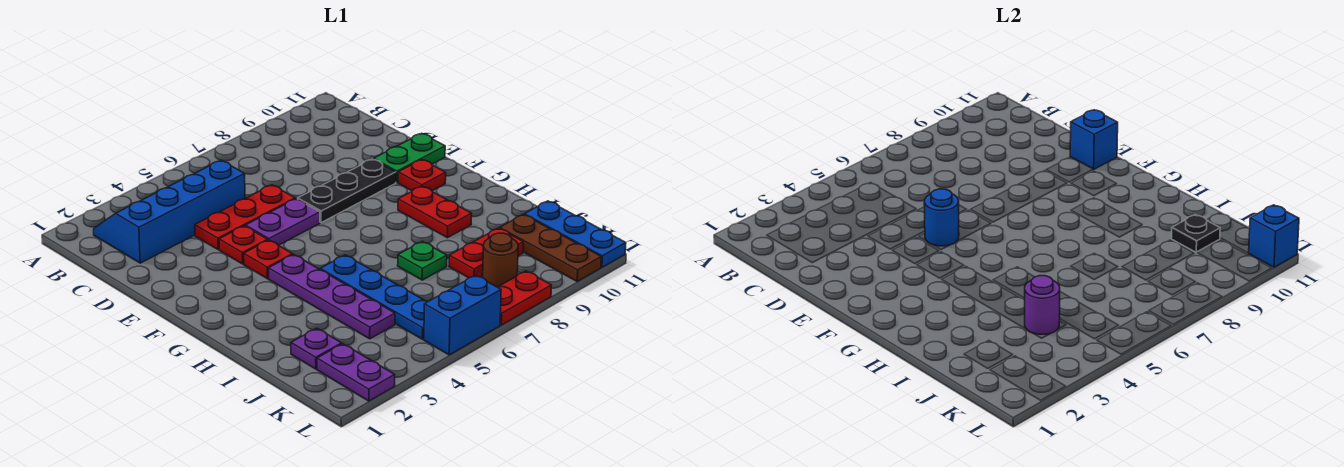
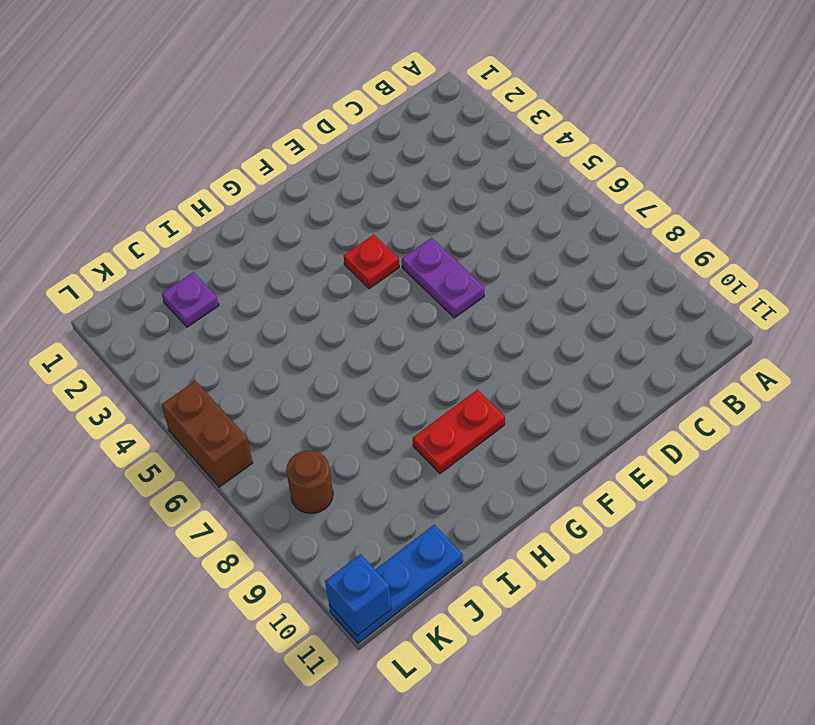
brown brick L5:L6 level 1 -> blue brick L5:L6 level 1
none -> blue slope B2:C5 level 1 top C
none -> red plate D4:D6 level 1
none -> red plate E4 level 1

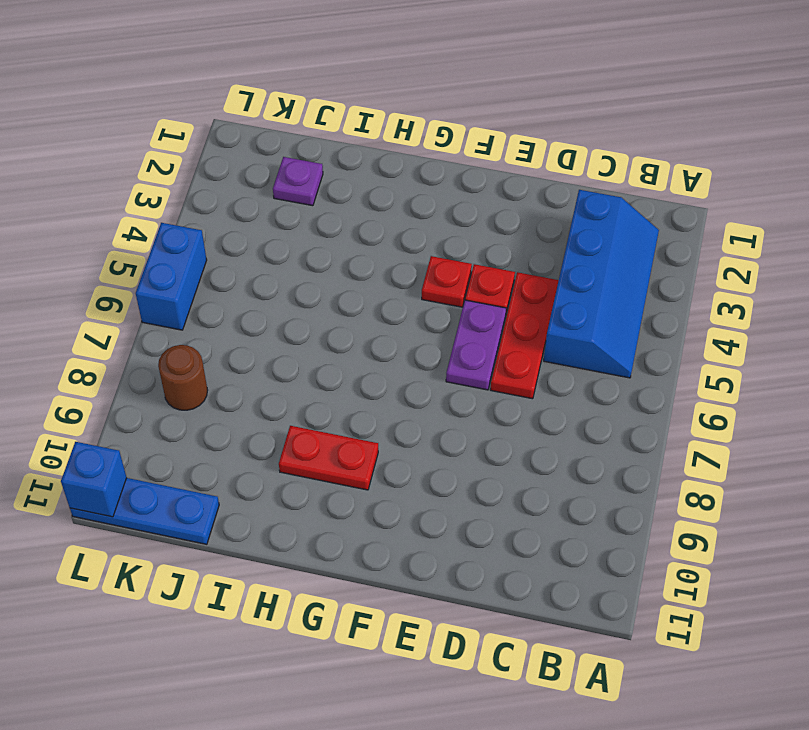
none -> black plate E7:E9 level 1
none -> green plate E10:E11 level 1
none -> red plate F10 level 1

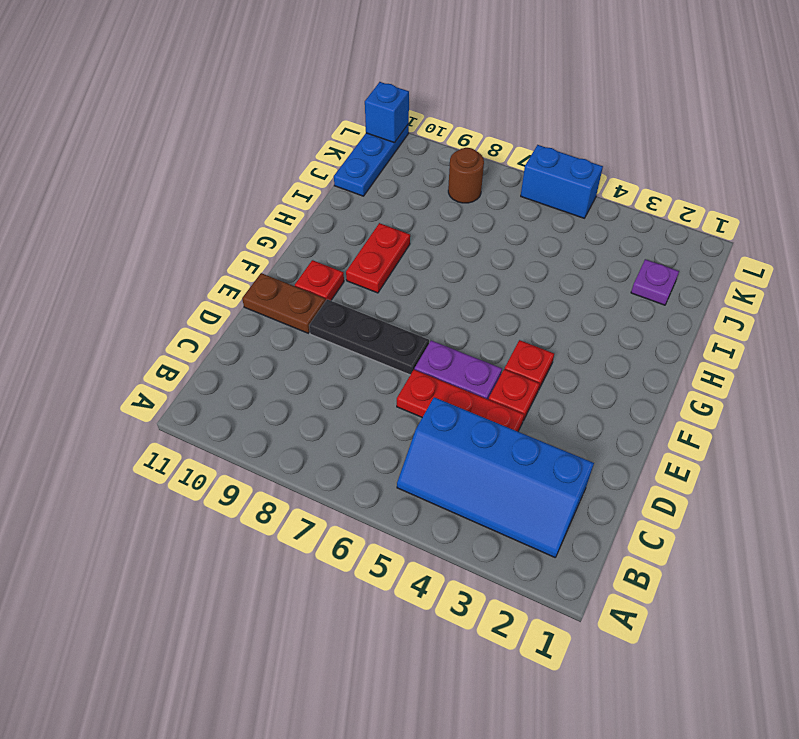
brown plate E10:E11 level 1 -> green plate E10:E11 level 1
none -> purple plate G4:J4 level 1
none -> blue plate H5:K5 level 1
none -> green plate I7 level 1

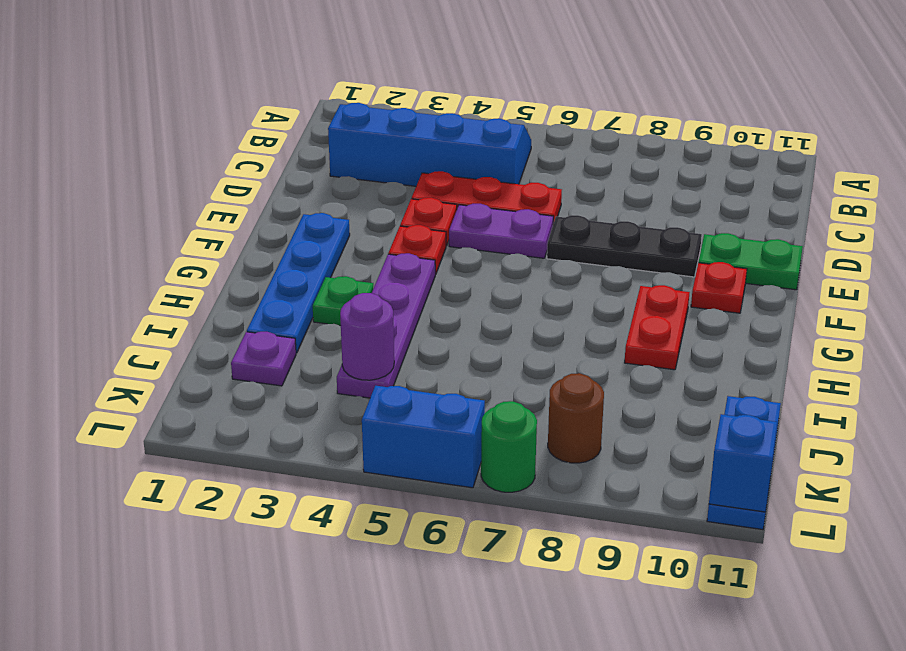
blue plate F2:I2 level 1 -> blue plate H5:K5 level 1
green plate H3 level 1 -> green plate I7 level 1
green round brick L7 level 1 -> red plate L7:L8 level 1
none -> red plate J8:J9 level 1
none -> brown plate J10:L10 level 1
none -> purple plate K2:L2 level 1

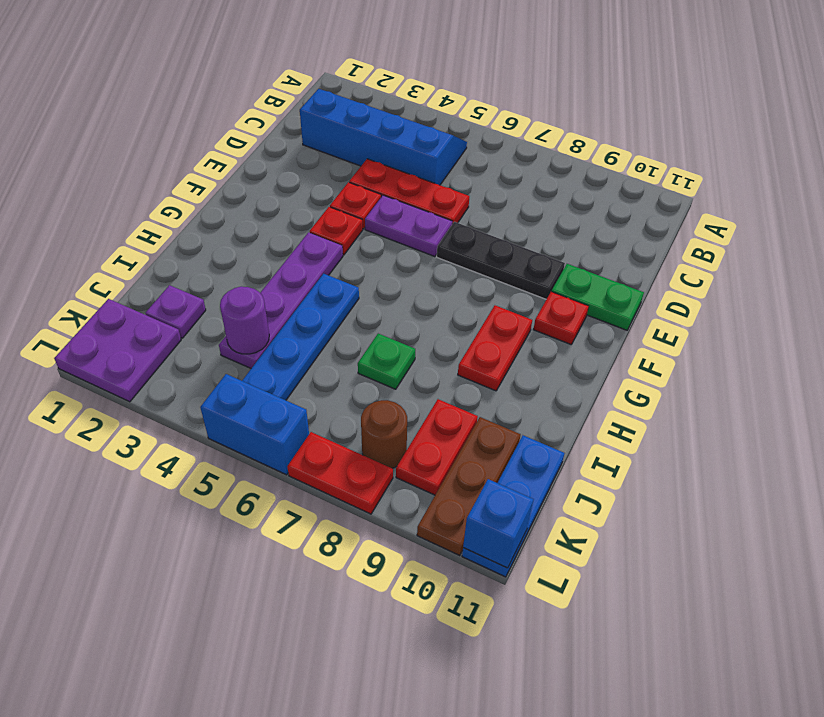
red plate J9:K9 level 1 -> red plate J8:J9 level 1
purple plate K1:L2 level 1 -> purple plate K2:L2 level 1
none -> blue round brick E5 level 2
none -> blue brick E11 level 2
none -> black plate J10 level 2

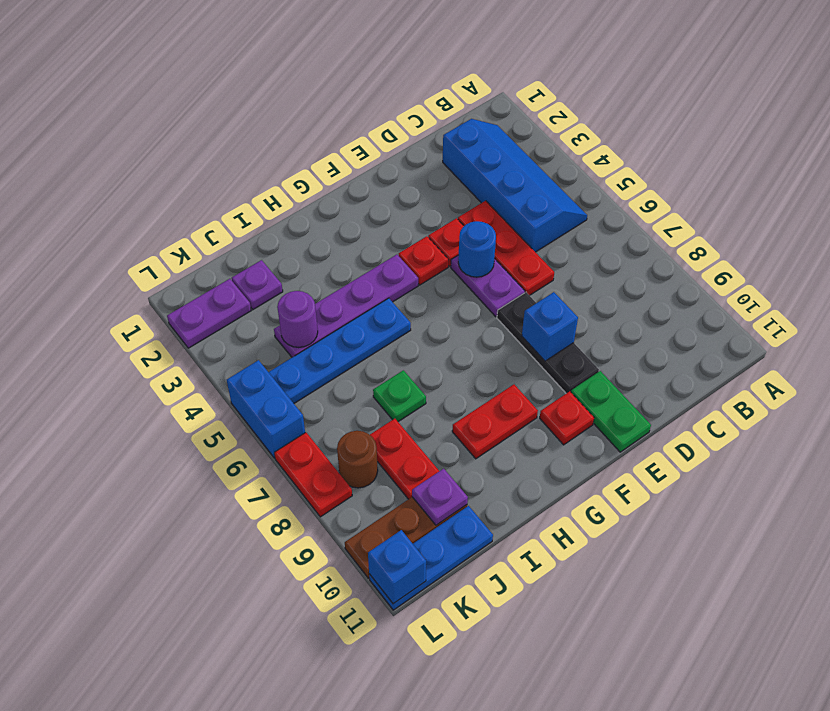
blue brick E8 level 2 -> blue brick E11 level 2
purple plate J10 level 2 -> black plate J10 level 2

